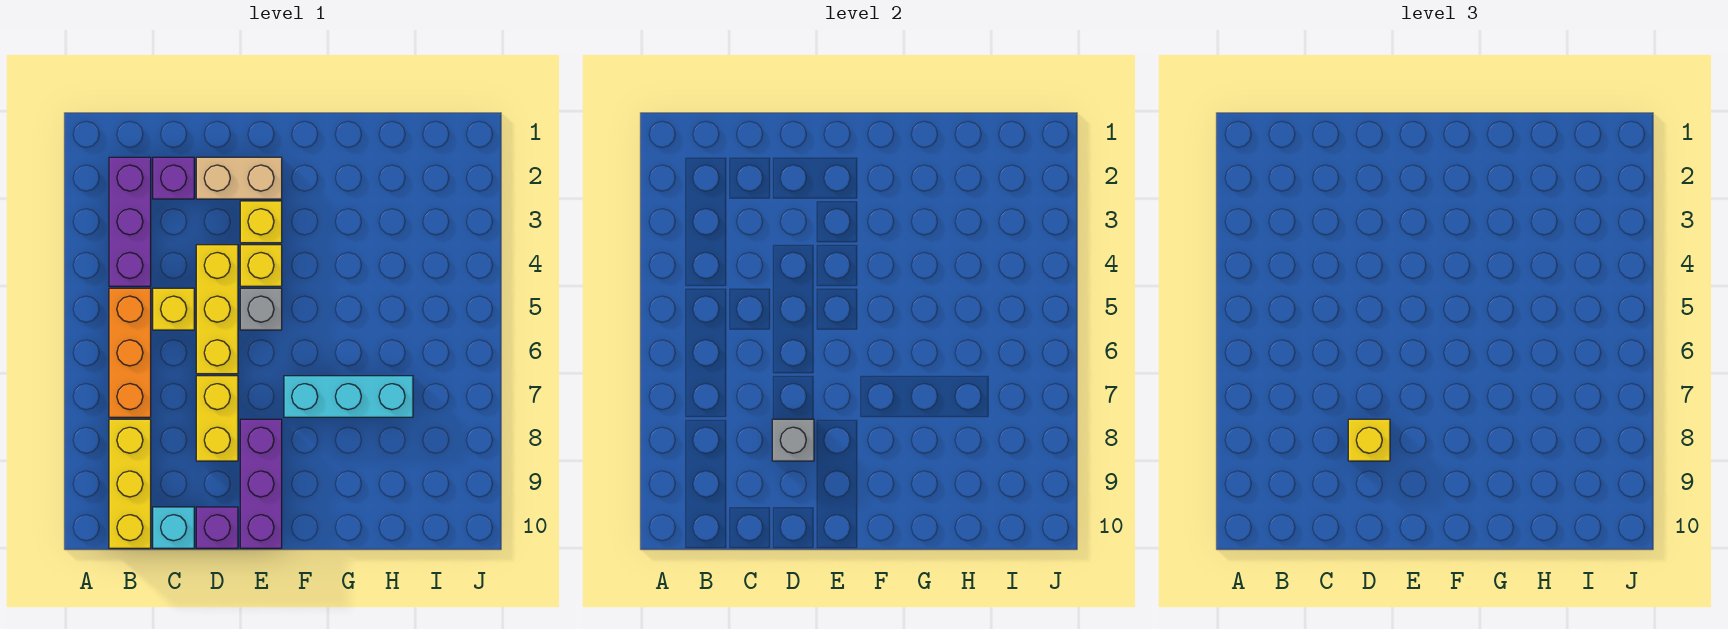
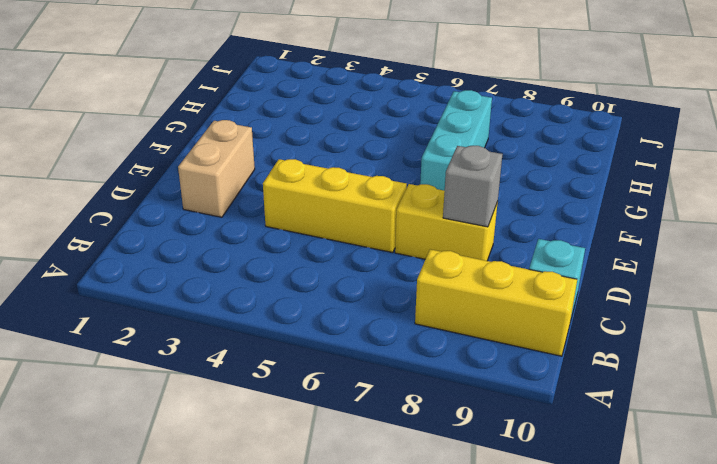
none -> purple brick B2:B4 level 1
none -> orange brick B5:B7 level 1
none -> purple brick C2 level 1

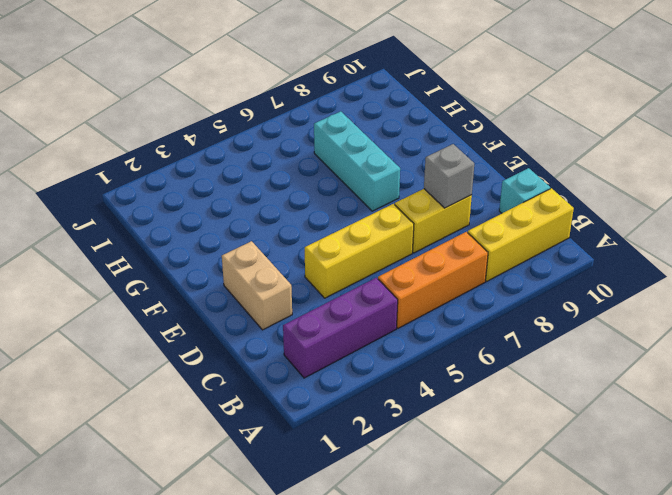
none -> purple brick C2 level 1
none -> yellow brick C5 level 1
none -> purple brick D10 level 1

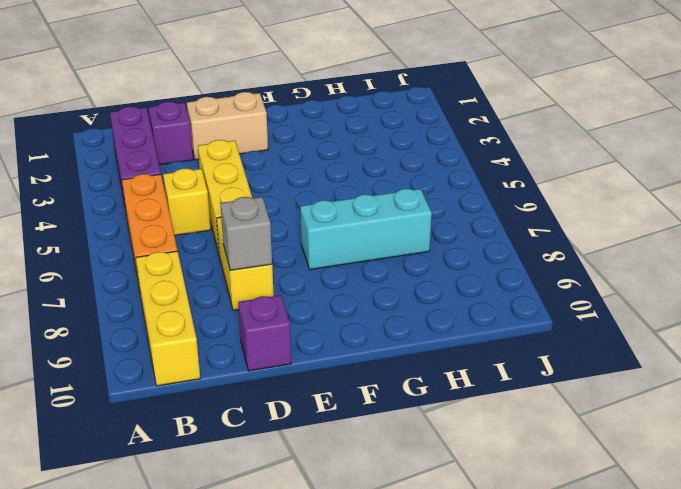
none -> cyan brick C10 level 1
none -> yellow brick E3 level 1
none -> yellow brick E4 level 1

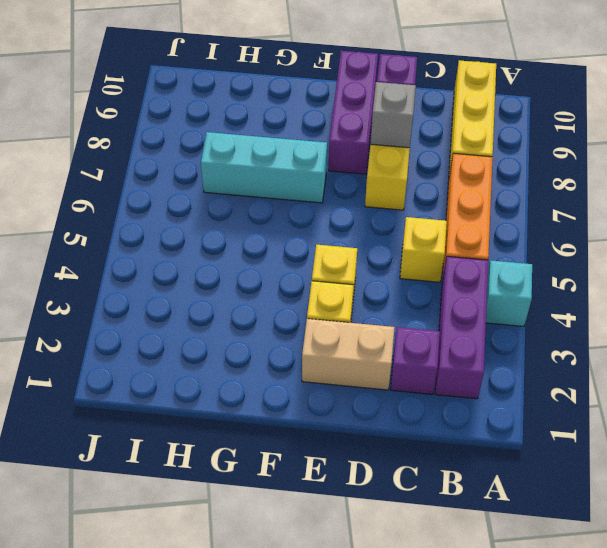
cyan brick A4 level 1 -> cyan brick C10 level 1
none -> yellow brick D4:D6 level 1
none -> grey brick E5 level 1
none -> yellow brick D8 level 3

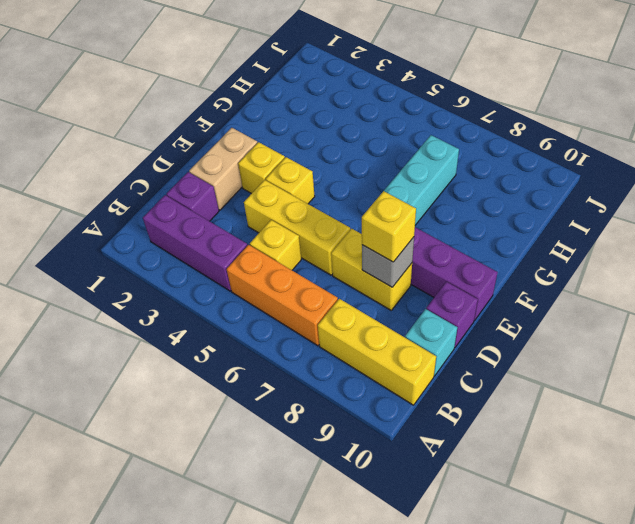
none -> grey brick E5 level 1

